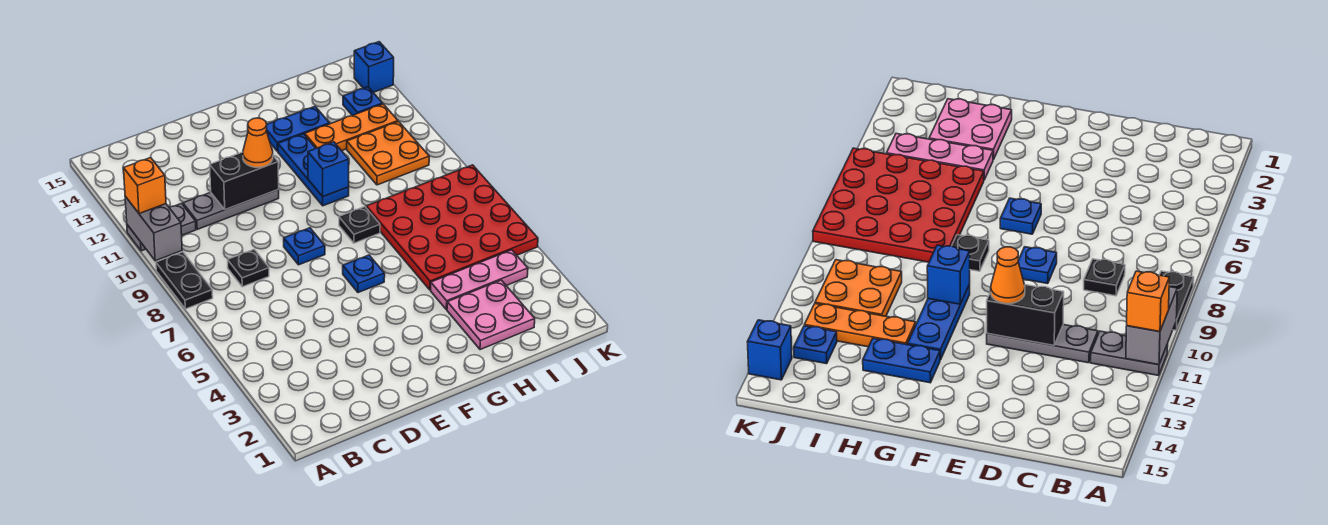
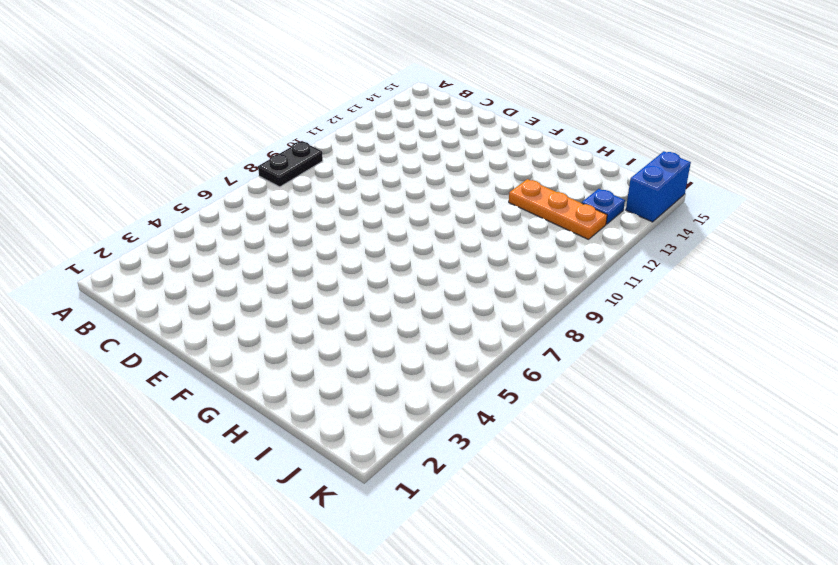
blue brick K14:K15 level 1 -> blue brick K14 level 1
none -> grey plate A11:B11 level 1
none -> black plate C8 level 1
none -> grey plate C11:E11 level 1

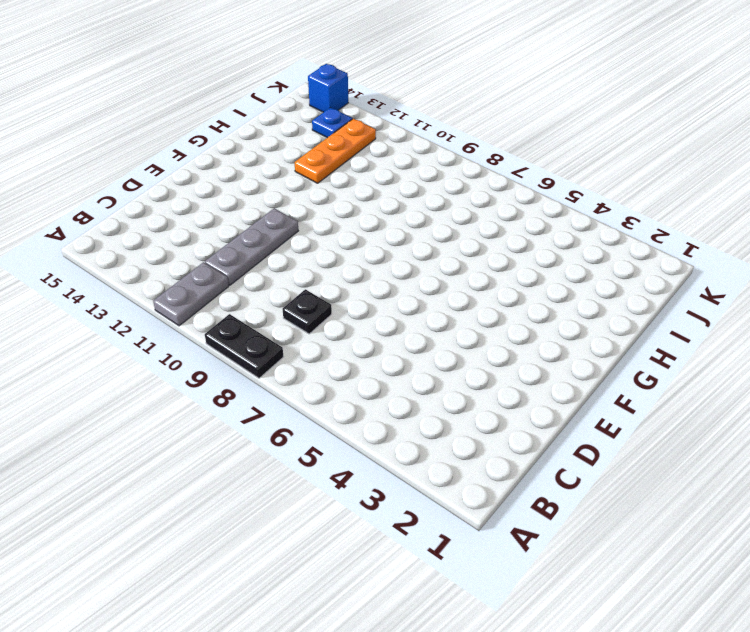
none -> blue plate E8 level 1
none -> blue plate F6 level 1
none -> black plate G8 level 1

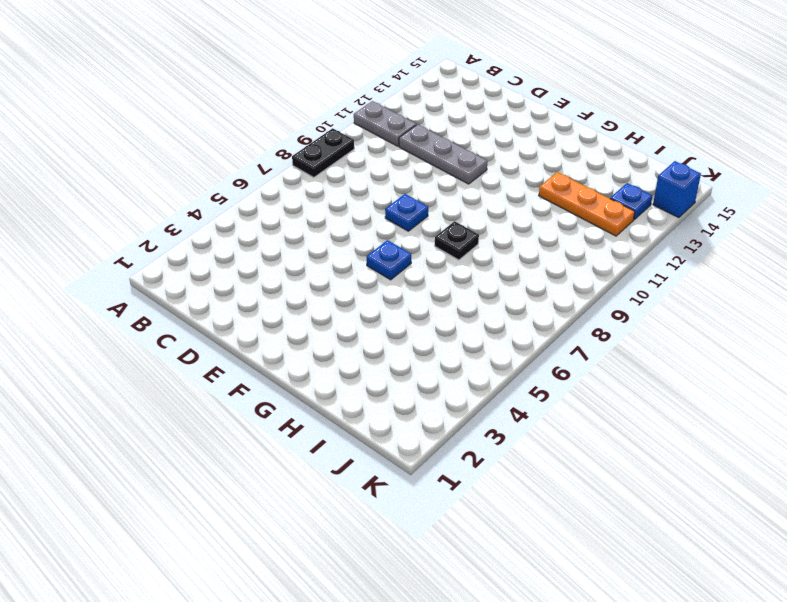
none -> black plate C8 level 1
none -> blue plate G10:G12 level 1
none -> blue plate G13:H13 level 1

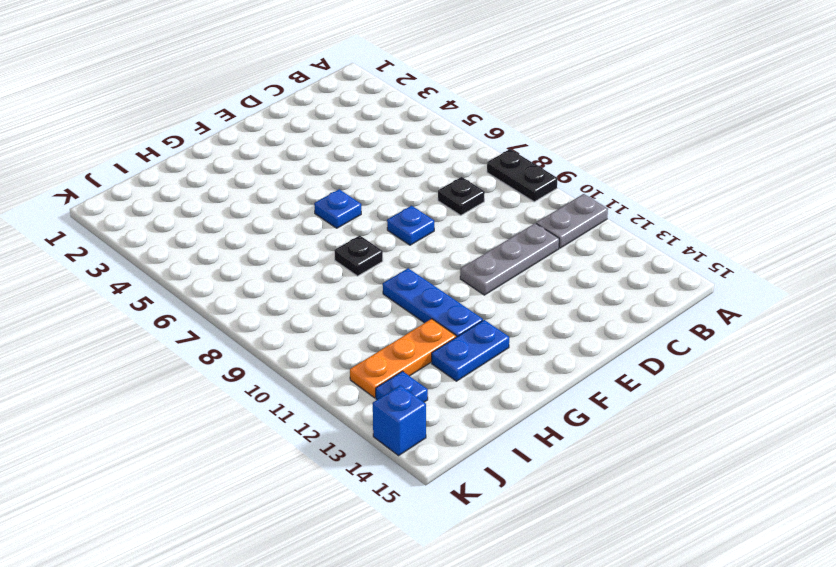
none -> pink plate H2:I3 level 1
none -> pink plate H4:J4 level 1
none -> red plate H5:K8 level 1

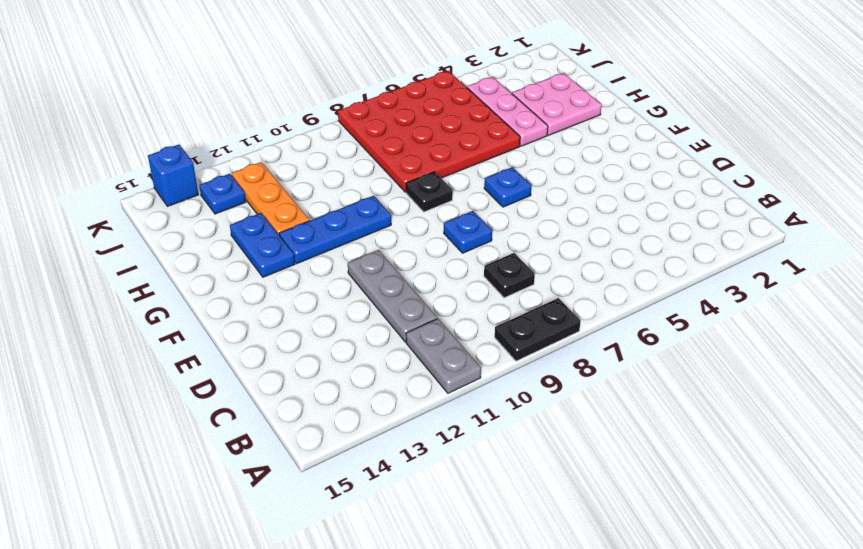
none -> orange plate I10:J11 level 1
none -> grey brick A10:A11 level 2
none -> black brick D11:E11 level 2

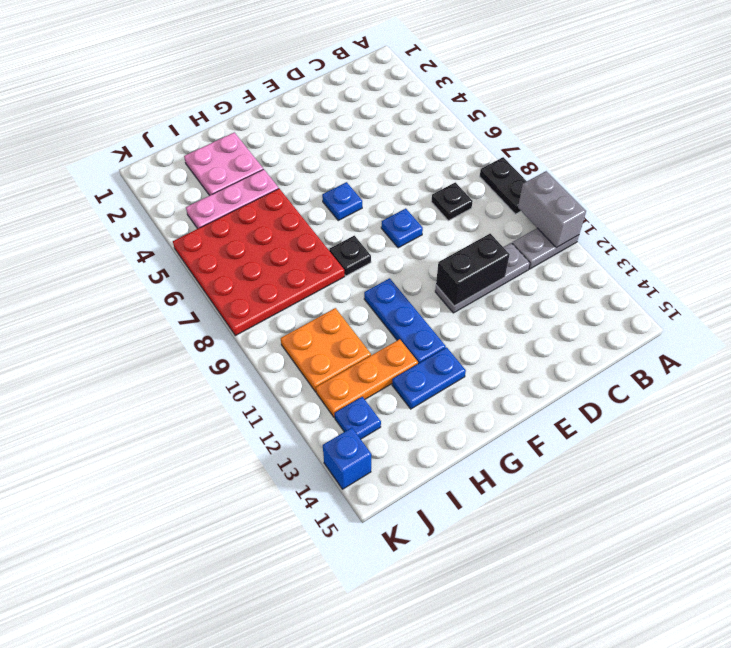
none -> blue brick G10 level 2
none -> orange brick A11 level 3
none -> orange cone E11 level 3

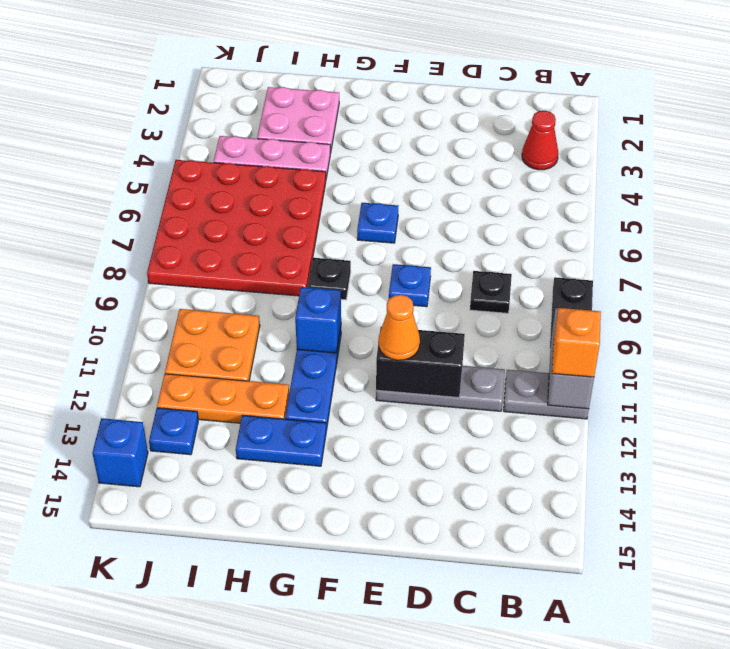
red cone B3 level 1 -> none

